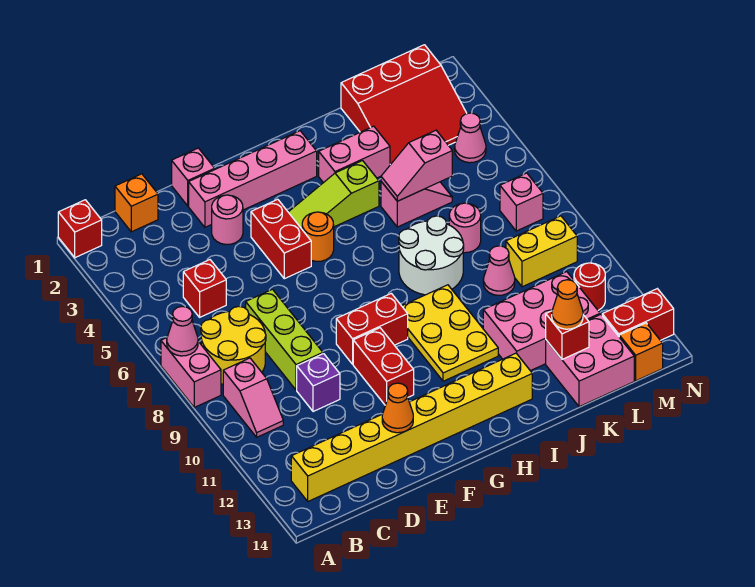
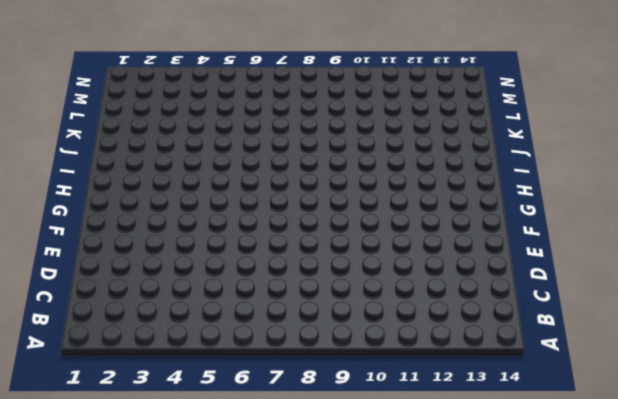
none -> red brick A1 level 1
none -> pink brick A7:A8 level 1
none -> yellow round brick B7:C8 level 1
none -> pink slope B9:B10 level 1 top 9

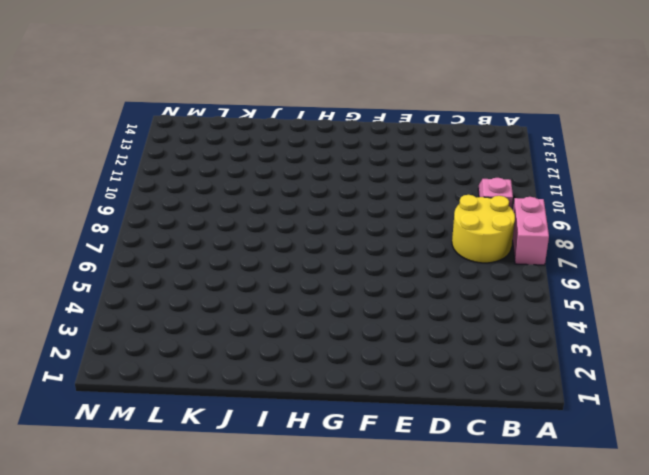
none -> red brick A1 level 1
none -> yellow brick B13:I13 level 1
none -> orange brick C1 level 1
none -> red brick C5 level 1

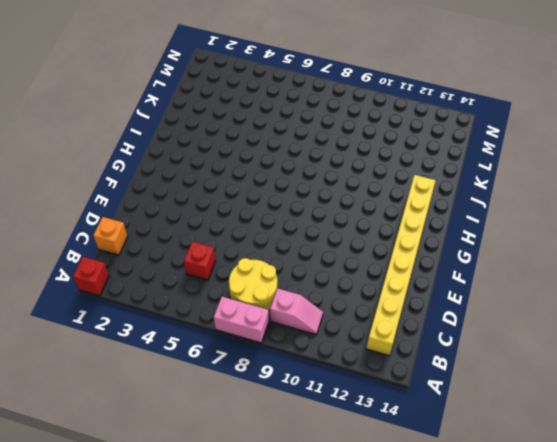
none -> lime brick D7:D9 level 1
none -> purple brick D10 level 1
none -> pink brick E1 level 1
none -> pink brick E2:H2 level 1

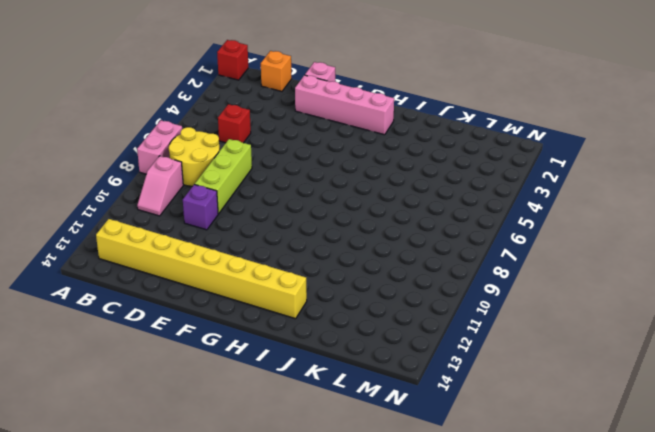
none -> pink round brick E3 level 1
none -> red brick F4:F5 level 1
none -> red brick F9:G9 level 1
none -> red brick F10:F11 level 1

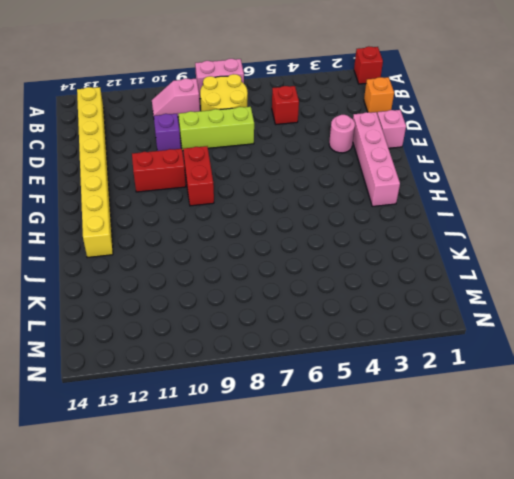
none -> red brick F4:F5 level 1
none -> lime slope G4:I4 level 1 top I
none -> orange round brick G5 level 1
none -> yellow plate H9:I11 level 1

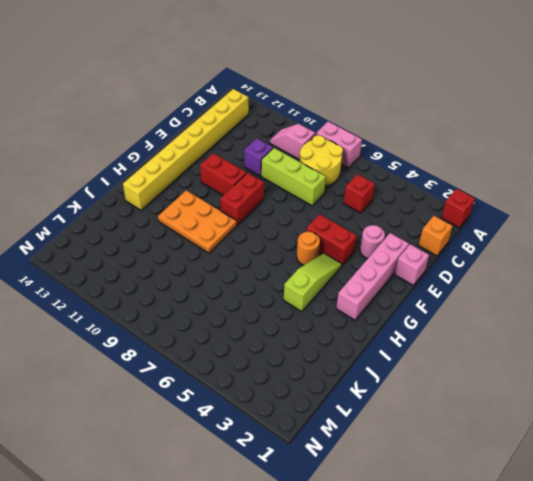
orange plate H9:I11 level 1 -> yellow plate H9:I11 level 1
none -> pink brick I3:J3 level 1
none -> white round brick I7:J8 level 1
none -> pink slope J5:K5 level 1 top J
none -> pink brick J11:L12 level 1

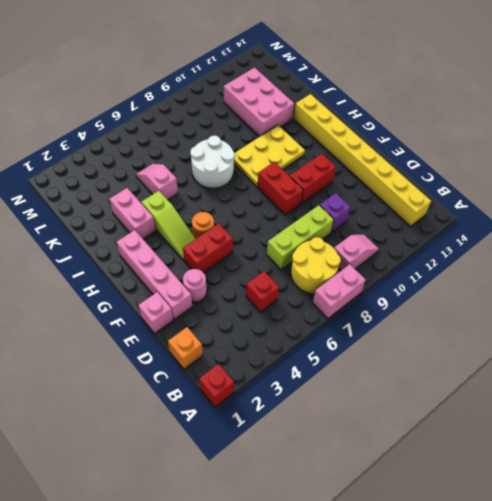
none -> red slope K1:M3 level 1 top 1
none -> pink round brick K7 level 1
none -> pink cone K9 level 1
none -> pink brick K13:L14 level 1

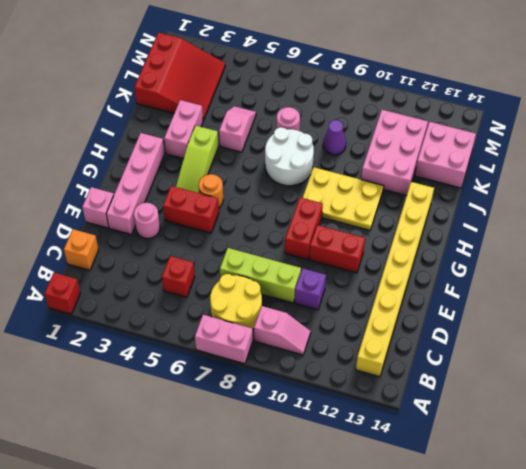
purple cone K9 level 1 -> pink cone K9 level 1
none -> yellow brick L9:M9 level 1
none -> pink cone M4 level 1
none -> pink brick M7 level 1
none -> red round brick M11 level 1

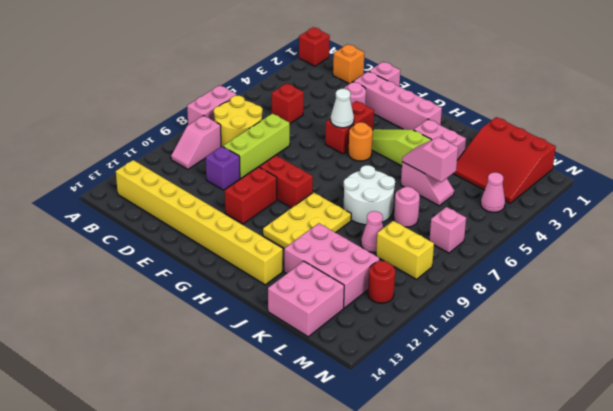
white cone F5 level 2 -> none
none -> red brick M13:N13 level 1
none -> orange brick M14 level 1
none -> pink cone A7 level 2
none -> orange cone E13 level 2

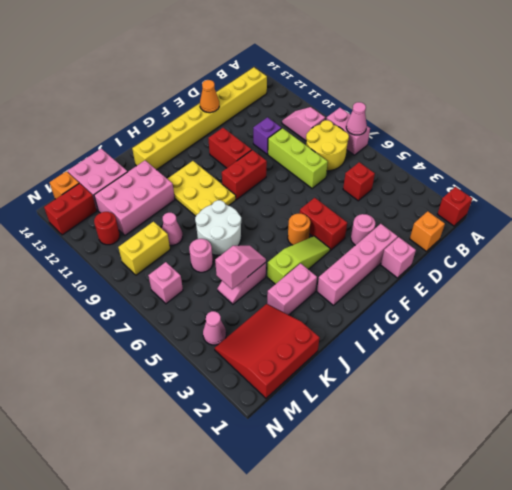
none -> red brick K13 level 2
none -> orange cone K13 level 3

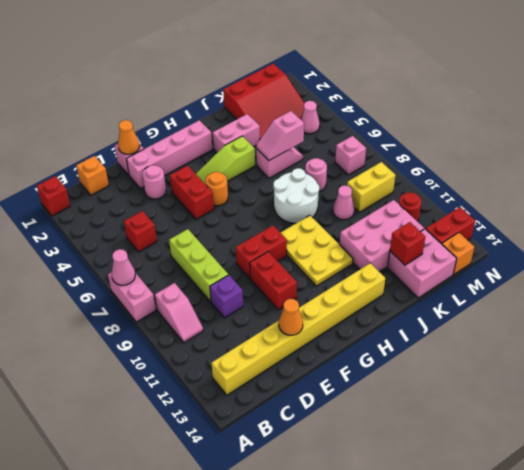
orange cone E1 level 2 -> orange cone K13 level 3
none -> yellow round brick B7:C8 level 1

